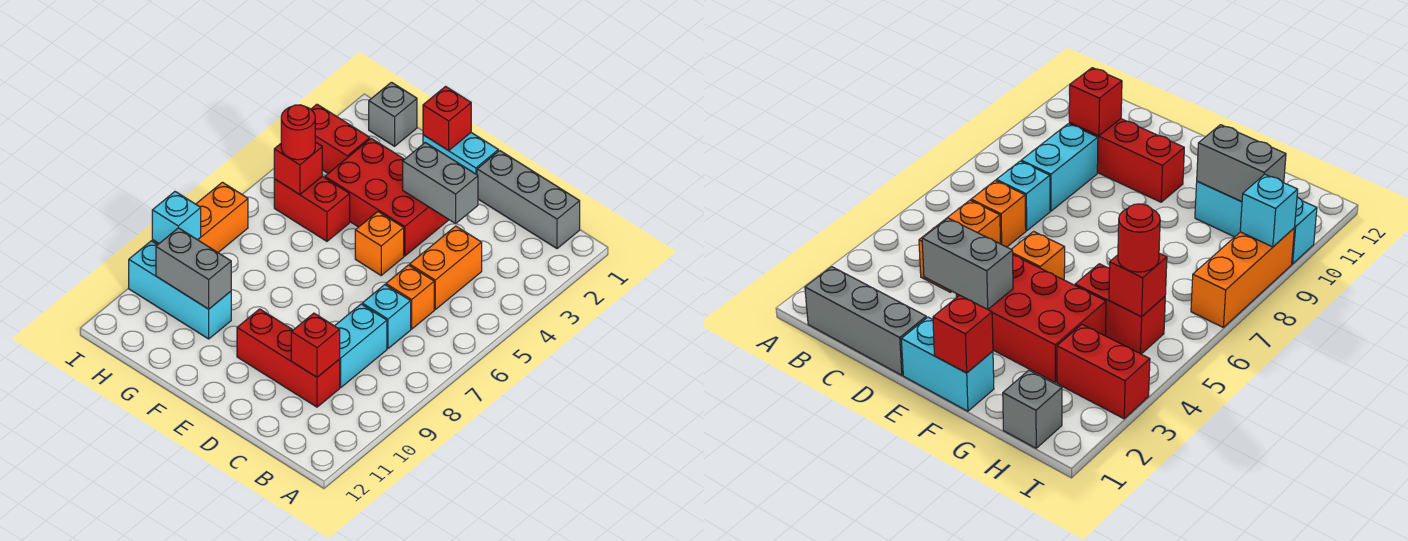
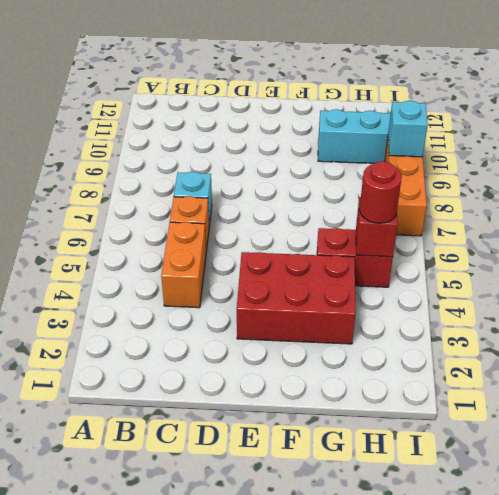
none -> grey brick B1:D1 level 1
none -> cyan brick C8:C9 level 1
none -> red brick C10:E10 level 1

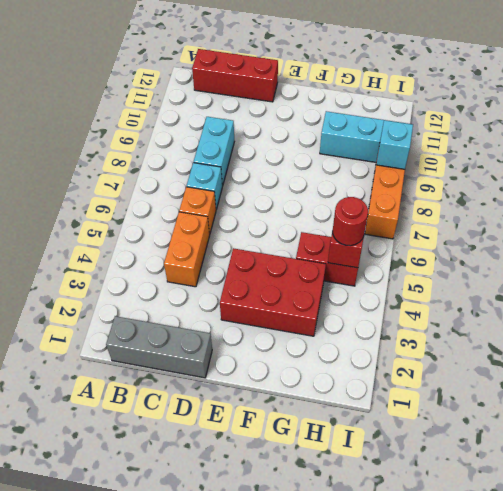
red brick B12:D12 level 1 -> red brick C10:E10 level 1
none -> cyan brick E1:F1 level 1
none -> orange brick E5 level 1
none -> grey brick H1 level 1

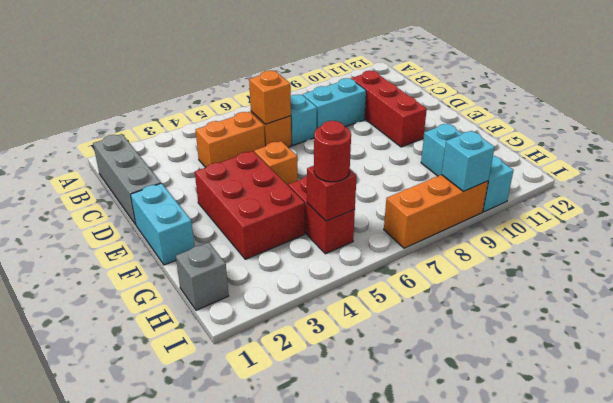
orange brick C6 level 2 -> none
none -> red brick H3:I3 level 1
none -> red brick C10 level 2
none -> grey brick D3:E3 level 2

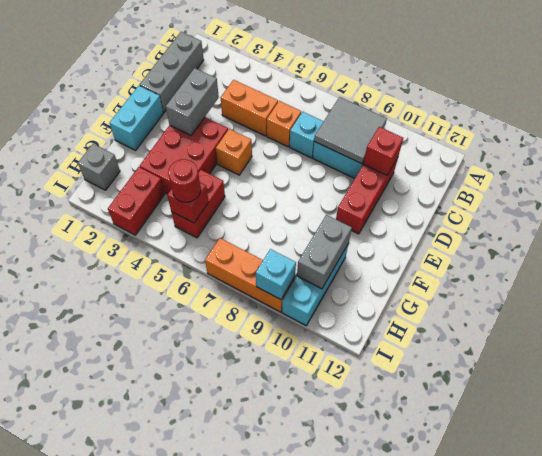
grey tile B8:C9 level 2 -> none
none -> red brick F1 level 2

